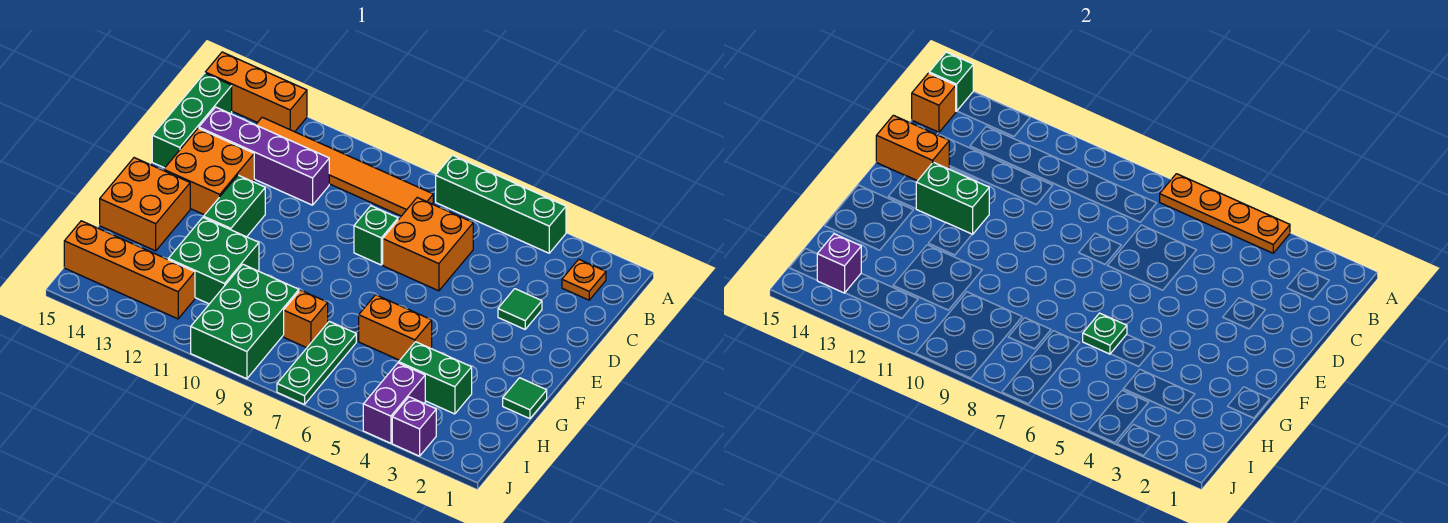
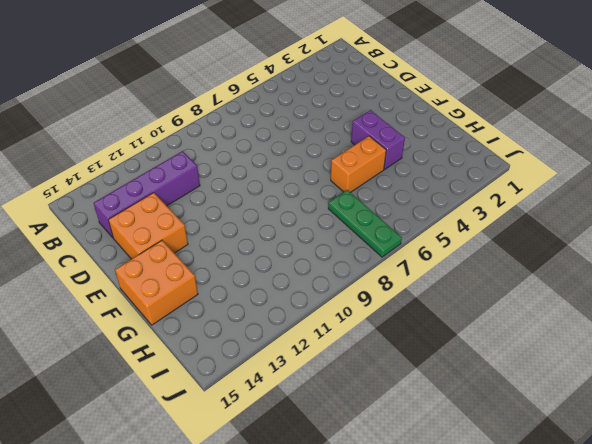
purple brick F4:G4 level 1 -> purple brick I4:J4 level 1
none -> green brick A4:A7 level 1
none -> orange brick A13:A15 level 1
none -> orange plate B2 level 1

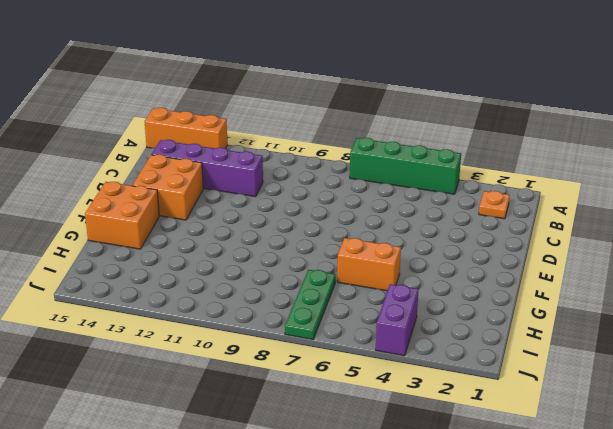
none -> orange tile B8:B13 level 1
none -> green brick B15:D15 level 1
none -> orange brick C6:D7 level 1

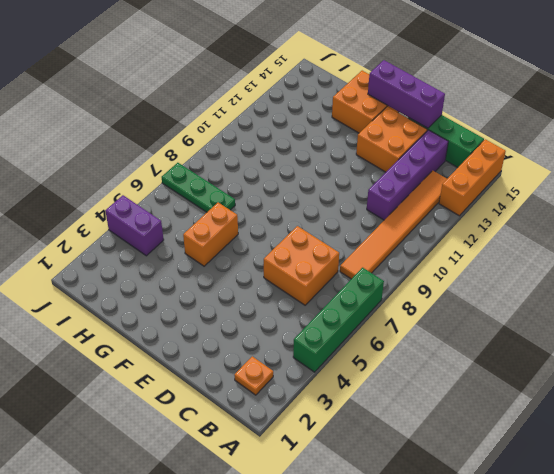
purple brick D15:F15 level 2 -> orange brick D14:D15 level 2
none -> green tile D3 level 1
none -> green brick D8 level 1
none -> green brick E12:F12 level 1

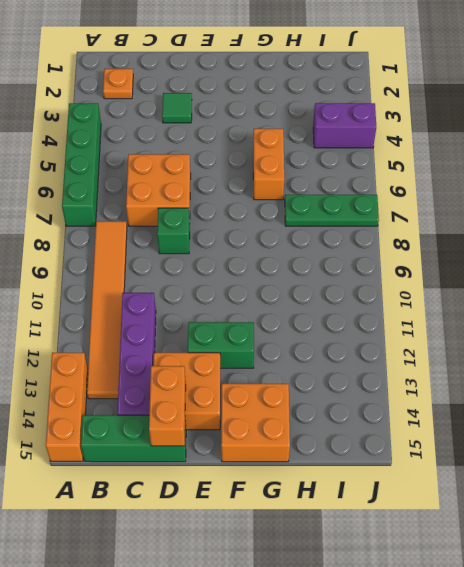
none -> green tile G1 level 1
none -> green brick G11:H12 level 1
none -> green brick H3:H4 level 1

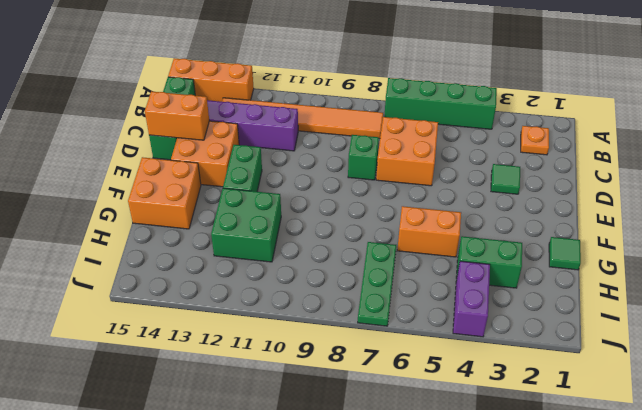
none -> orange brick H8 level 1
none -> green brick H9:J10 level 1
none -> orange brick I12:I15 level 1

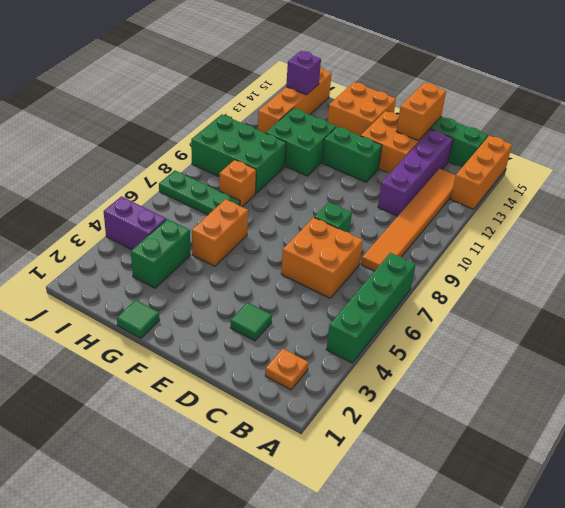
none -> purple brick J3 level 1
none -> orange plate A4:A7 level 2
none -> green brick A15 level 2

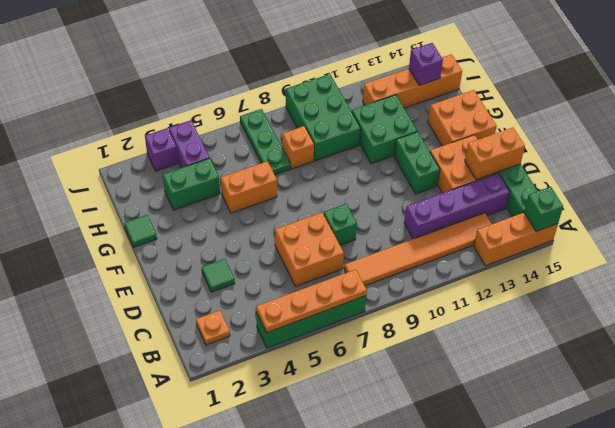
none -> orange brick B15 level 2
none -> green brick E12:E13 level 2
none -> green plate G6 level 2

